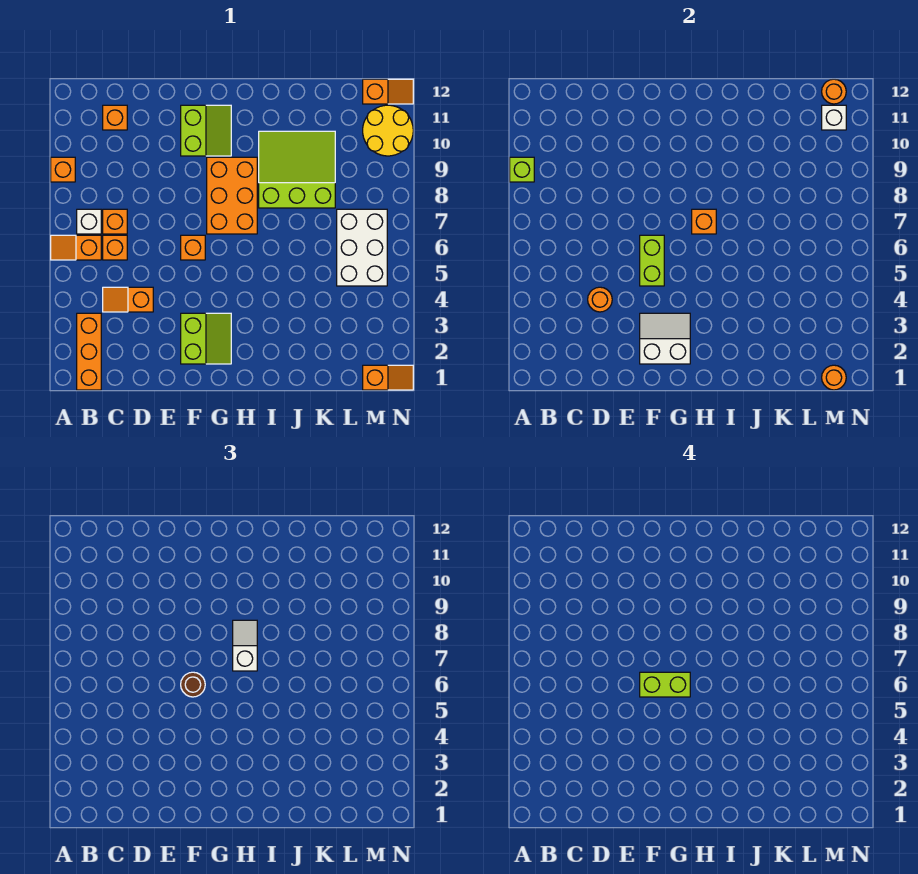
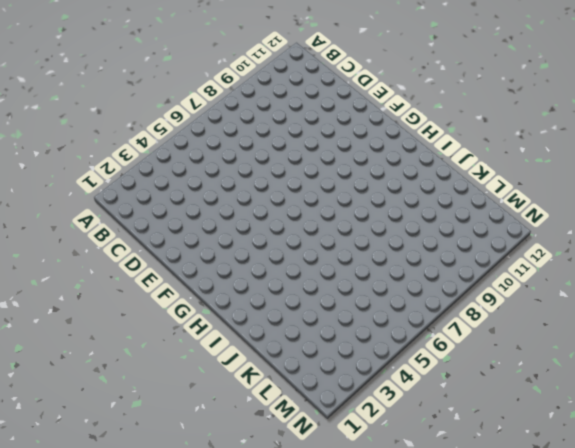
none -> orange slope A6:B6 level 1 top B
none -> orange brick A9 level 1
none -> orange brick B1:B3 level 1

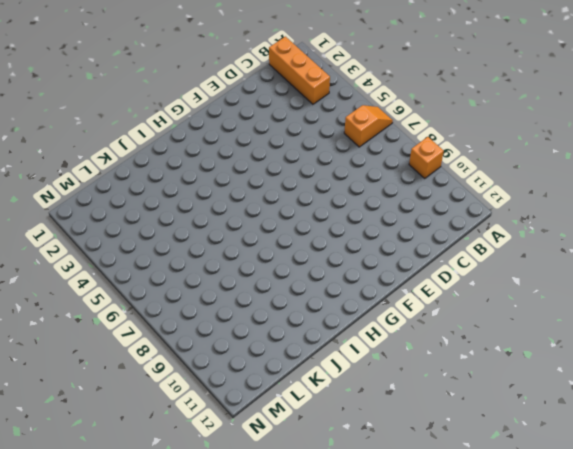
none -> white brick B7 level 1
none -> orange slope C4:D4 level 1 top D
none -> orange brick C6 level 1

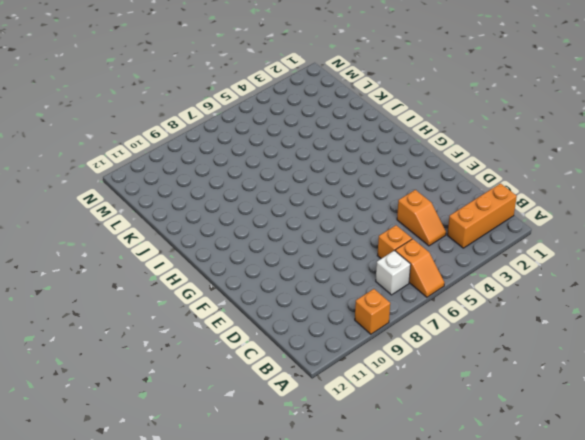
none -> orange brick C7 level 1
none -> orange brick C11 level 1
none -> lime slope F2:G3 level 1 top F

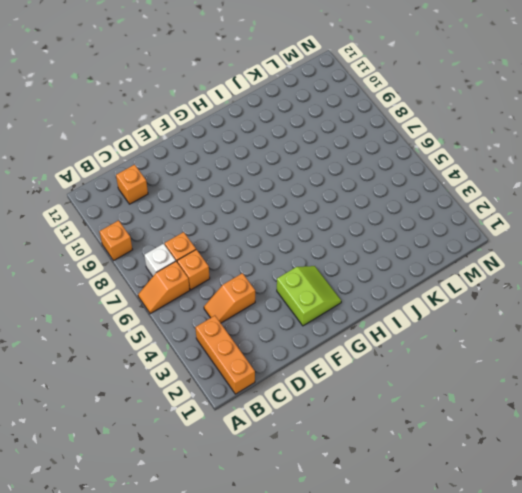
none -> orange brick F6 level 1
none -> lime slope F10:G11 level 1 top F
none -> orange brick G7:H9 level 1

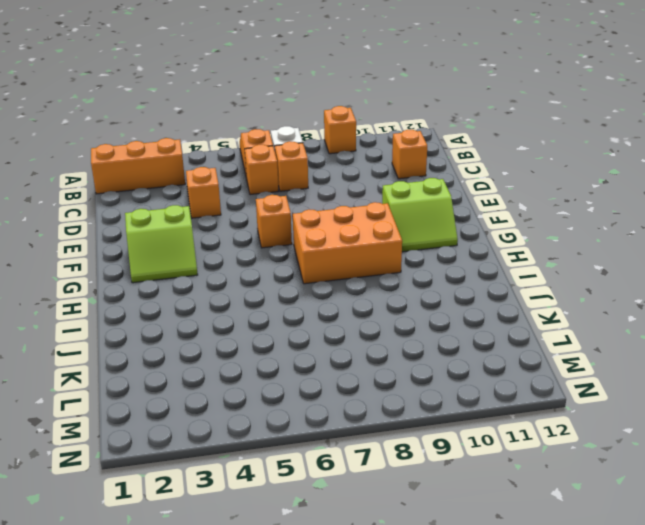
none -> lime slope I8:K10 level 1 top 8
none -> white brick L5:M7 level 1
none -> orange slope M1:N1 level 1 top M

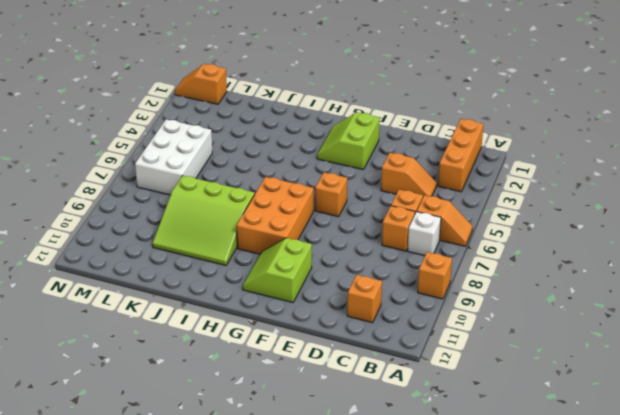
none -> yellow round brick M10:N11 level 1
none -> orange slope M12:N12 level 1 top M
none -> lime brick A9 level 2

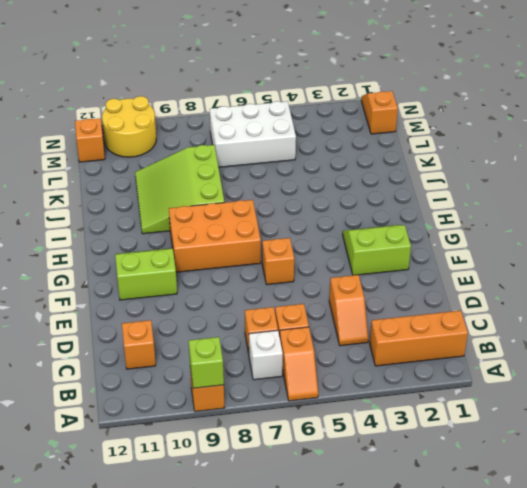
none -> orange round brick D4 level 2
none -> white slope F2:G3 level 2 top 2
none -> lime brick F5:F6 level 2

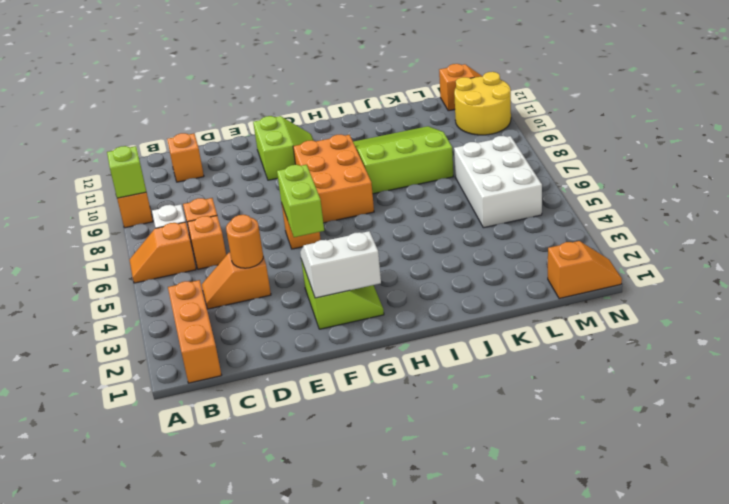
none -> orange brick H7 level 2
none -> orange round brick M1 level 2
none -> white brick M11 level 2

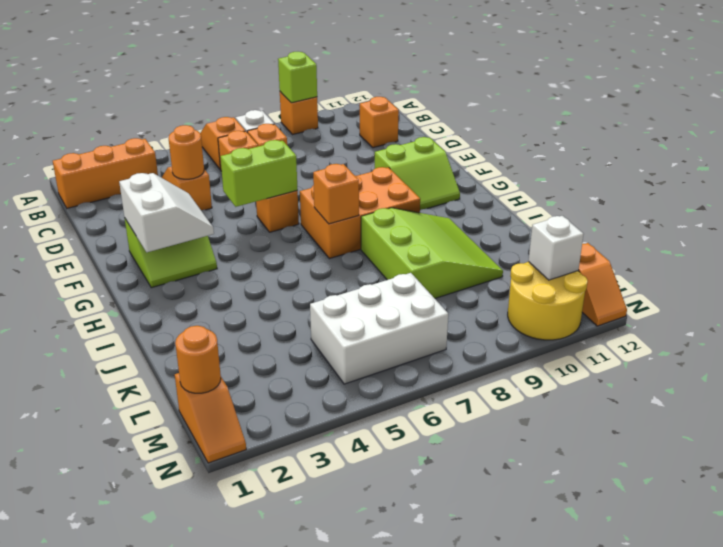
none -> orange round brick M12 level 2
none -> brown round brick F6 level 3
none -> white slope H7:H8 level 3 top 7

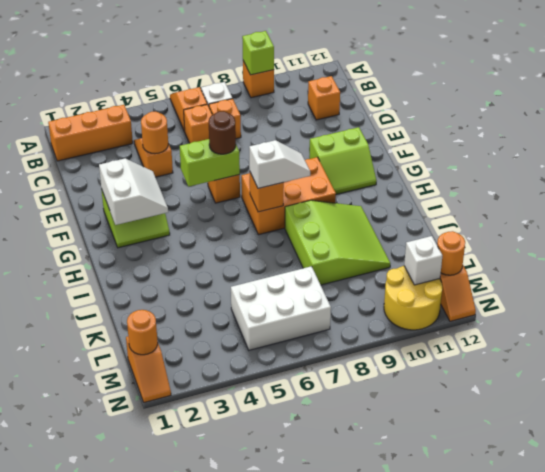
none -> lime brick F6:G6 level 4

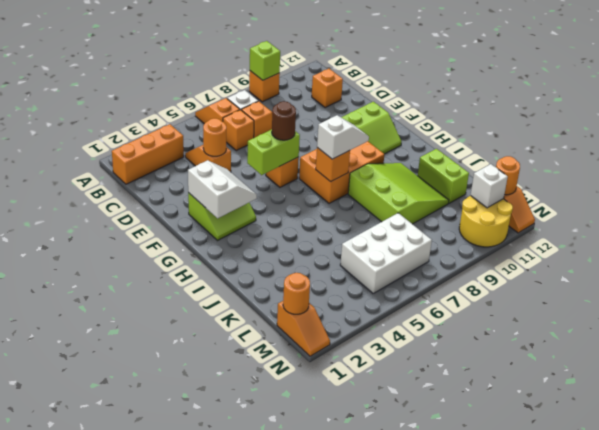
lime brick J11:K11 level 1 -> lime brick F6:G6 level 4

